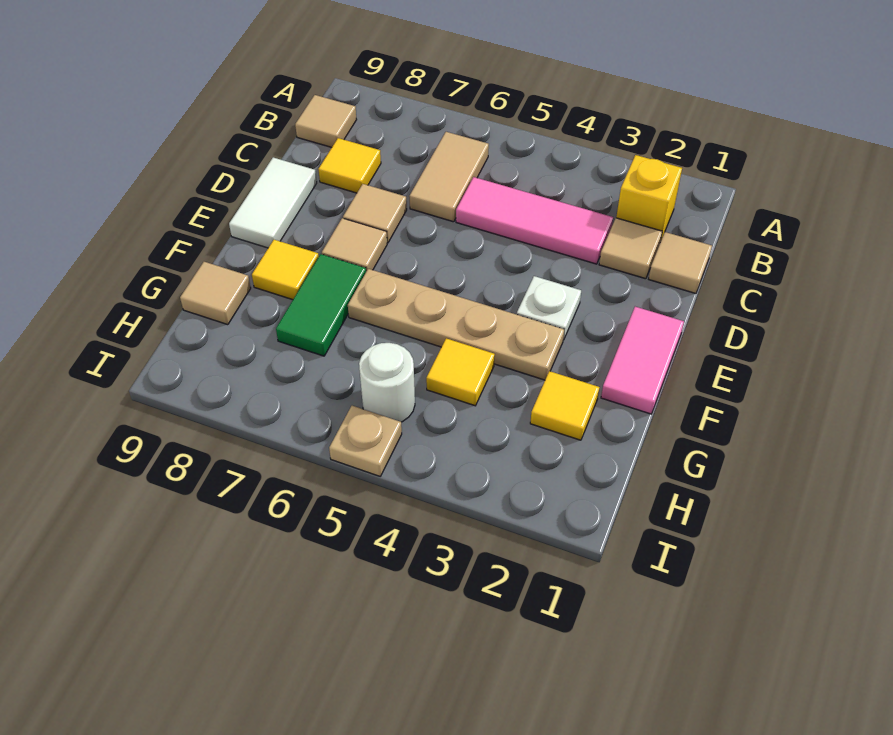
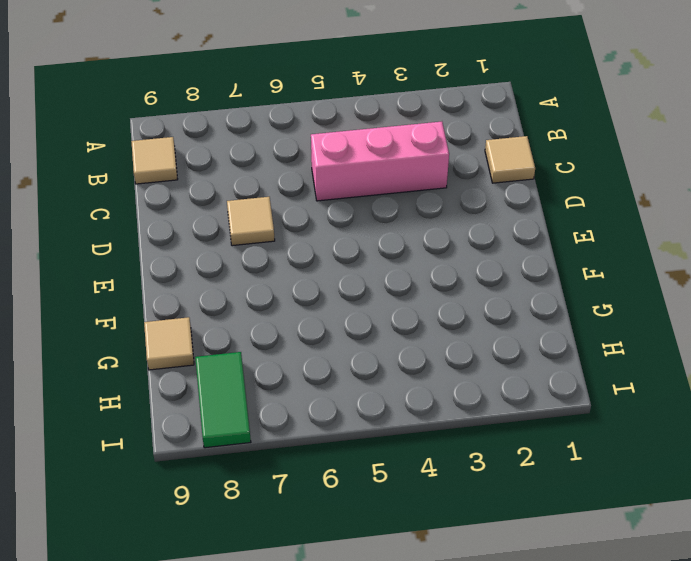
pink brick C3:C5 level 1 -> pink tile C3:C5 level 1
green tile H8:I8 level 1 -> green tile F7:G7 level 1
none -> yellow brick B2 level 1
none -> tan tile B6:C6 level 1
none -> tan tile C2 level 1

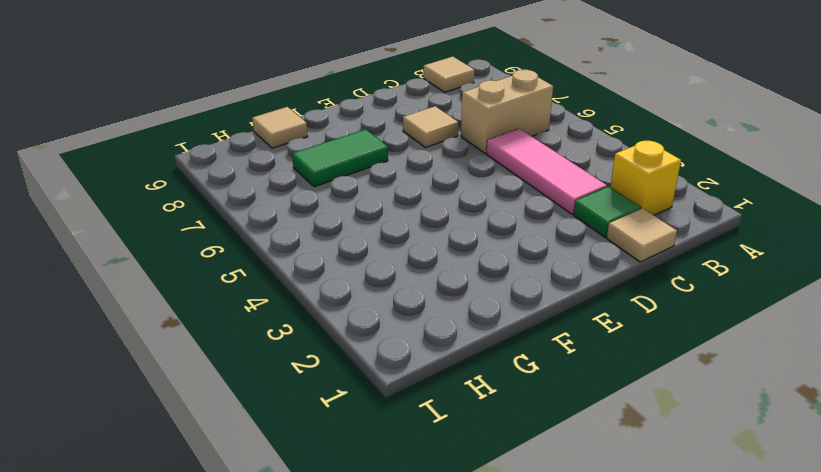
tan brick B6:C6 level 1 -> tan tile B6:C6 level 1
green tile C2 level 1 -> tan tile C2 level 1
none -> yellow tile C8 level 1
none -> white tile D9:E9 level 1
none -> pink tile E1:F1 level 1

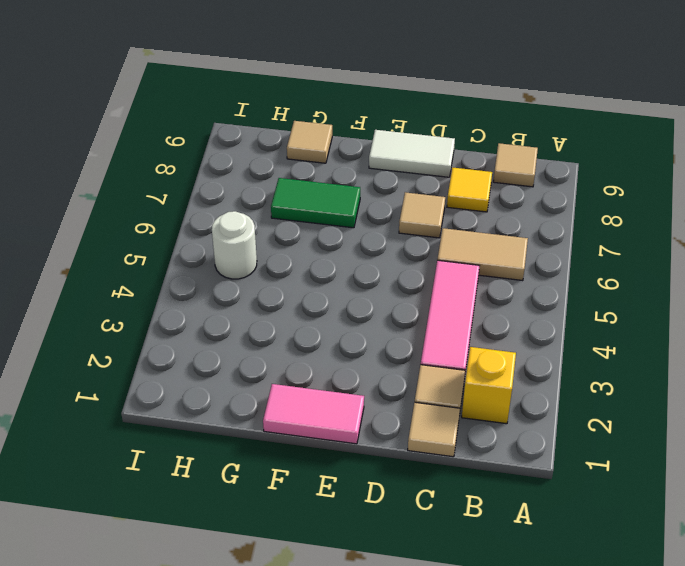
none -> white plate E3 level 1
none -> tan tile E7 level 1
none -> tan plate F3:F6 level 1

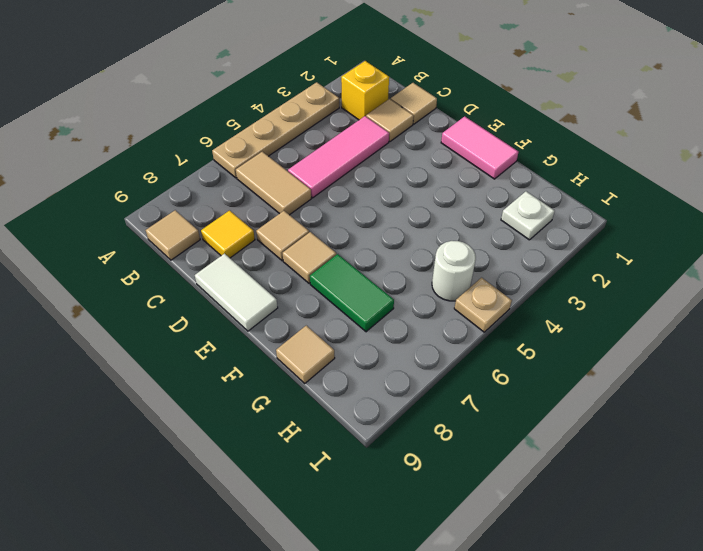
tan plate A3:A6 level 1 -> tan plate F3:F6 level 1
white plate H2 level 1 -> white plate E3 level 1
none -> yellow tile F8 level 1
none -> yellow tile G2 level 1
none -> yellow tile G4 level 1

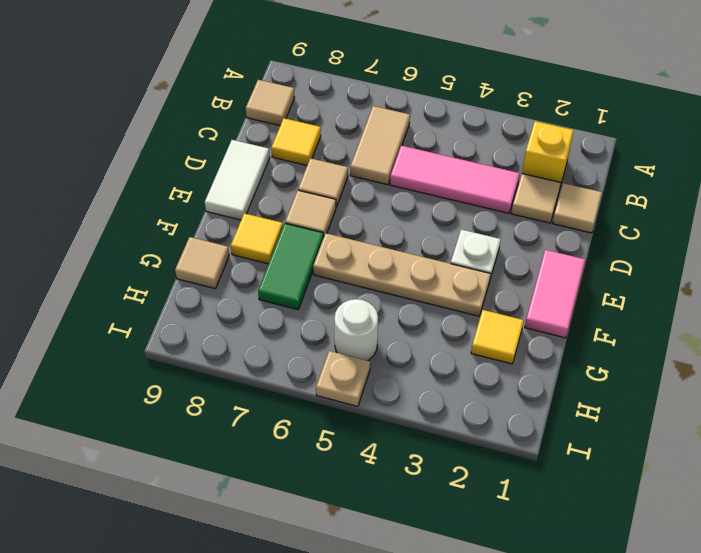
none -> yellow tile G4 level 1

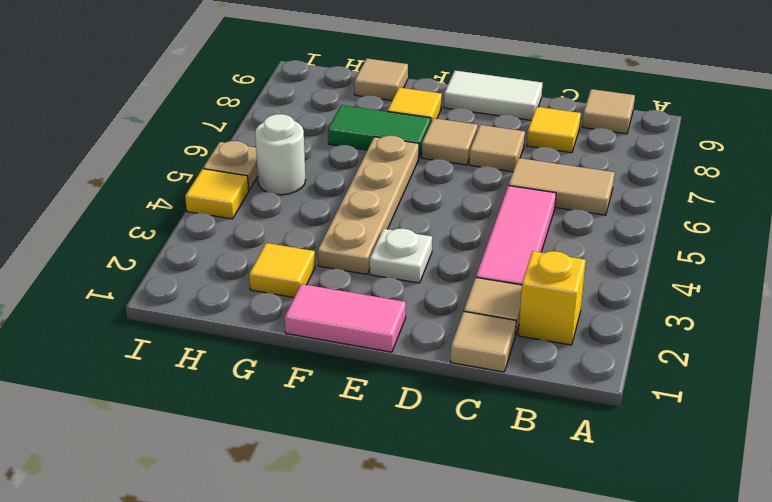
yellow tile I4 level 1 -> yellow tile G4 level 1

